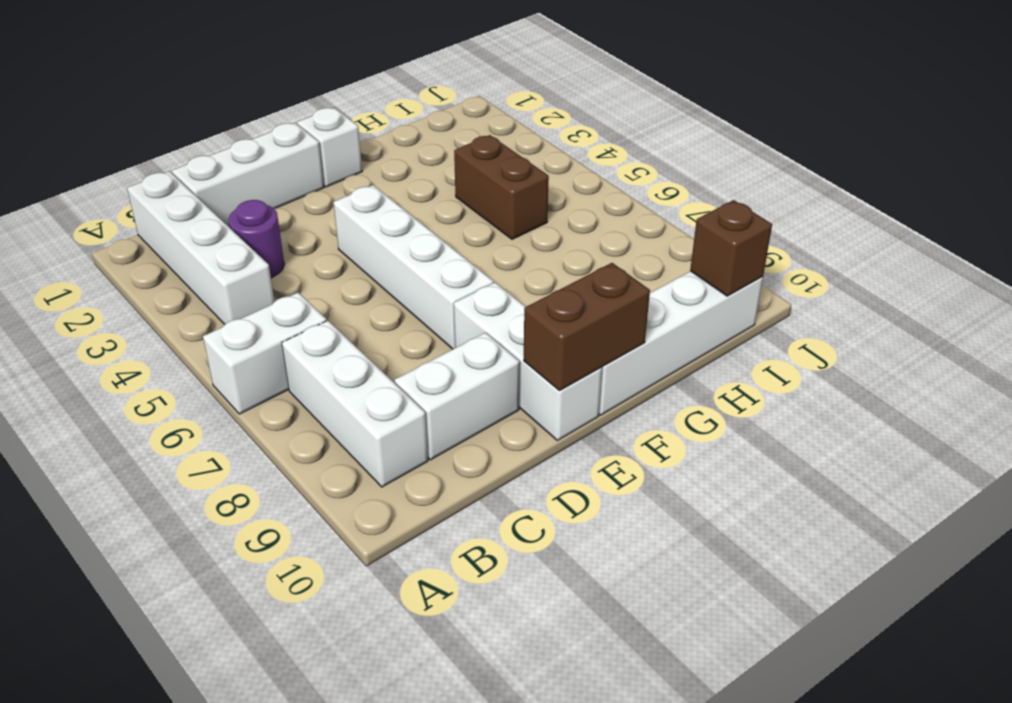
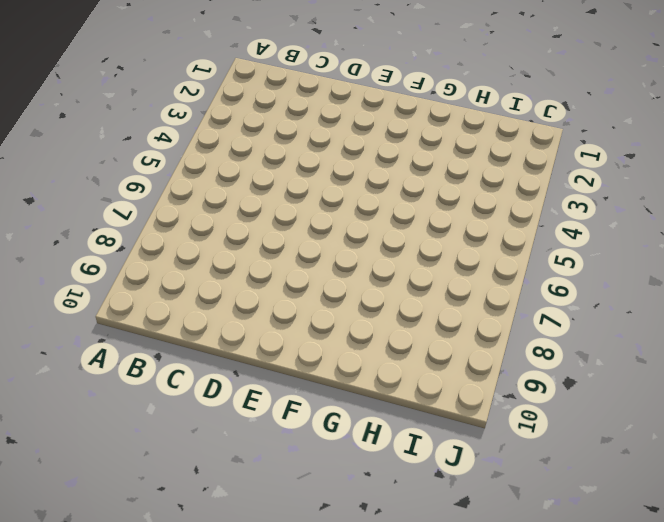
none -> white brick A6:B6 level 1
none -> white brick B1:B4 level 1
none -> white brick B7:B9 level 1

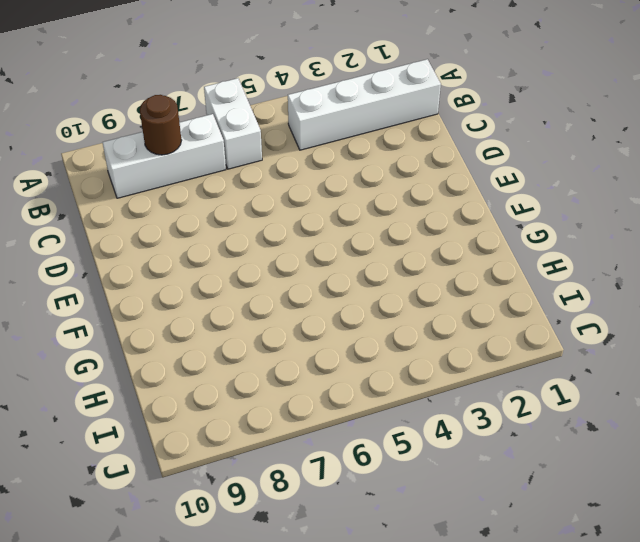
brown round brick B8 level 2 -> none
none -> white brick C1:E1 level 1
none -> purple round brick C3 level 1
none -> white brick C9:D9 level 1

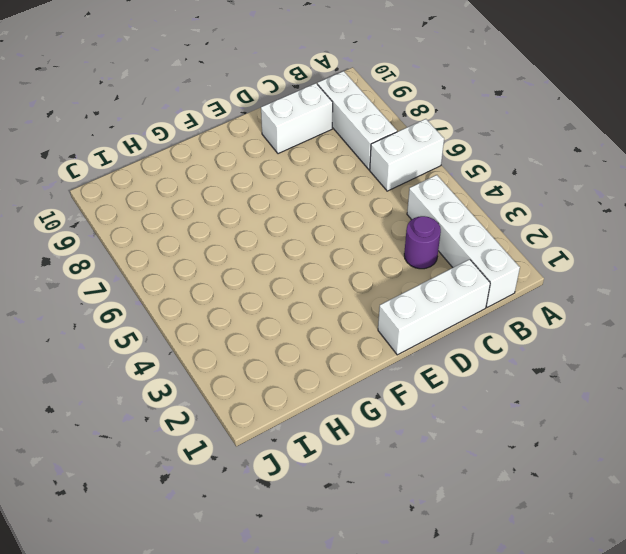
none -> white brick E4:E7 level 1
none -> white brick E8:E10 level 1
none -> white brick F1 level 1

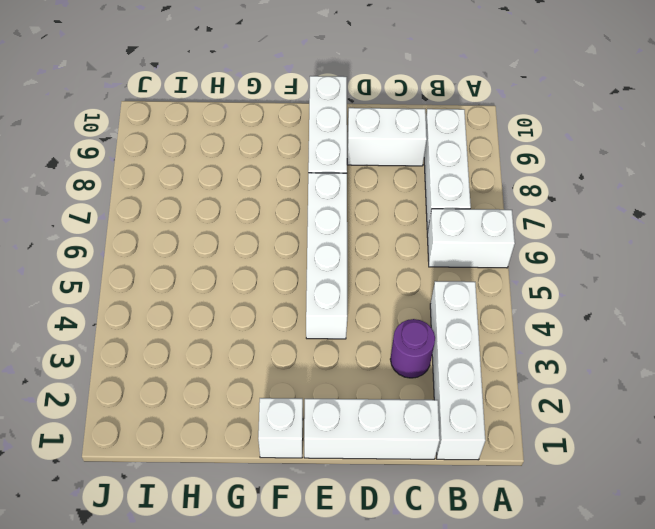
none -> white brick F10:I10 level 1
none -> brown brick H4:H5 level 1
none -> brown brick E10:F10 level 2

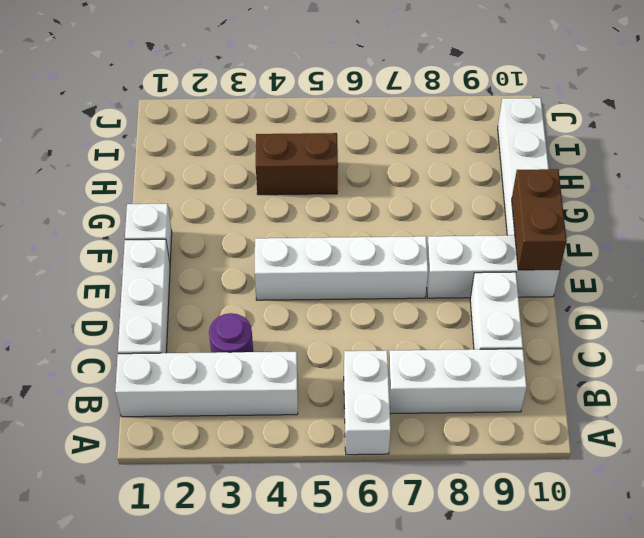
none -> brown brick I10 level 2

